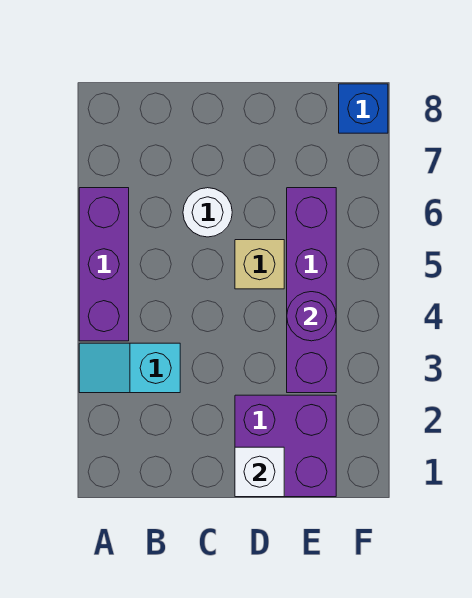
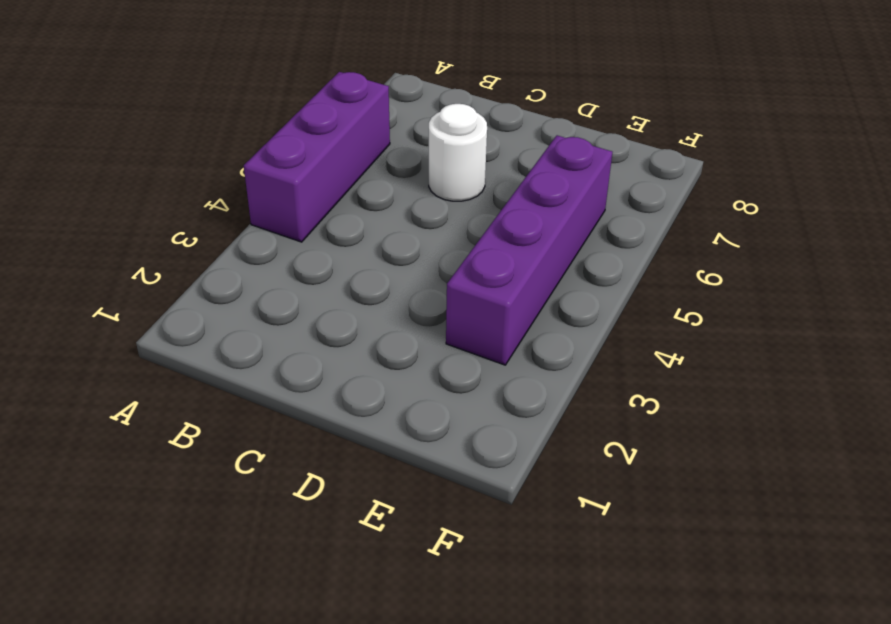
none -> cyan slope A3:B3 level 1 top B
none -> purple brick D1:E2 level 1

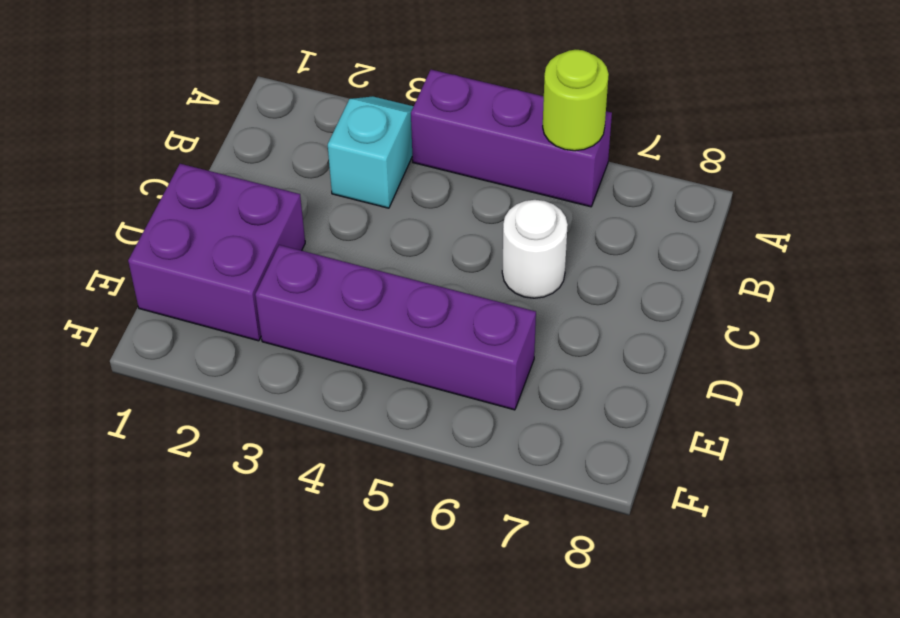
lime round brick A6 level 2 -> none
none -> tan brick D5 level 1
none -> blue brick F8 level 1

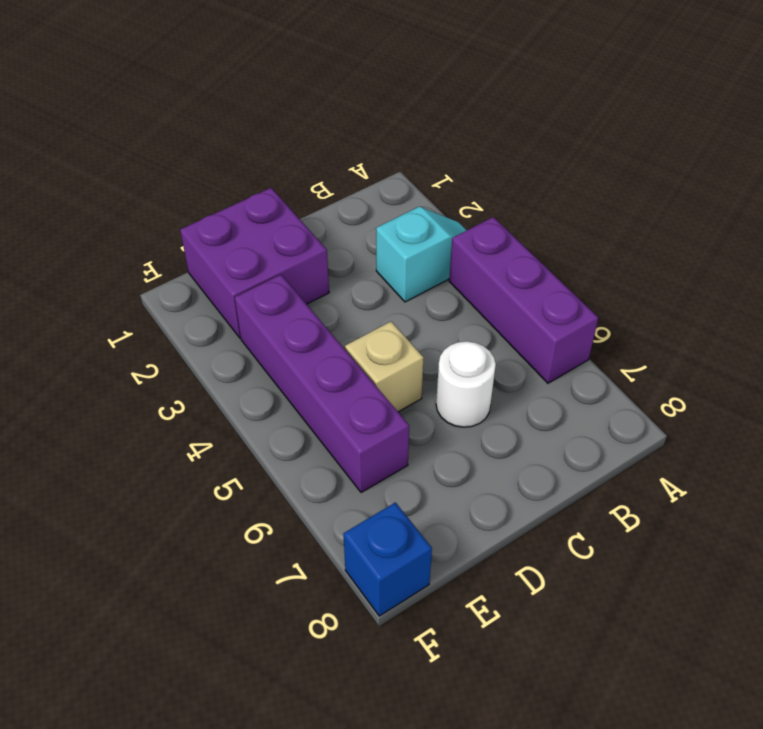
none -> white brick D1 level 2
none -> purple round brick E4 level 2

